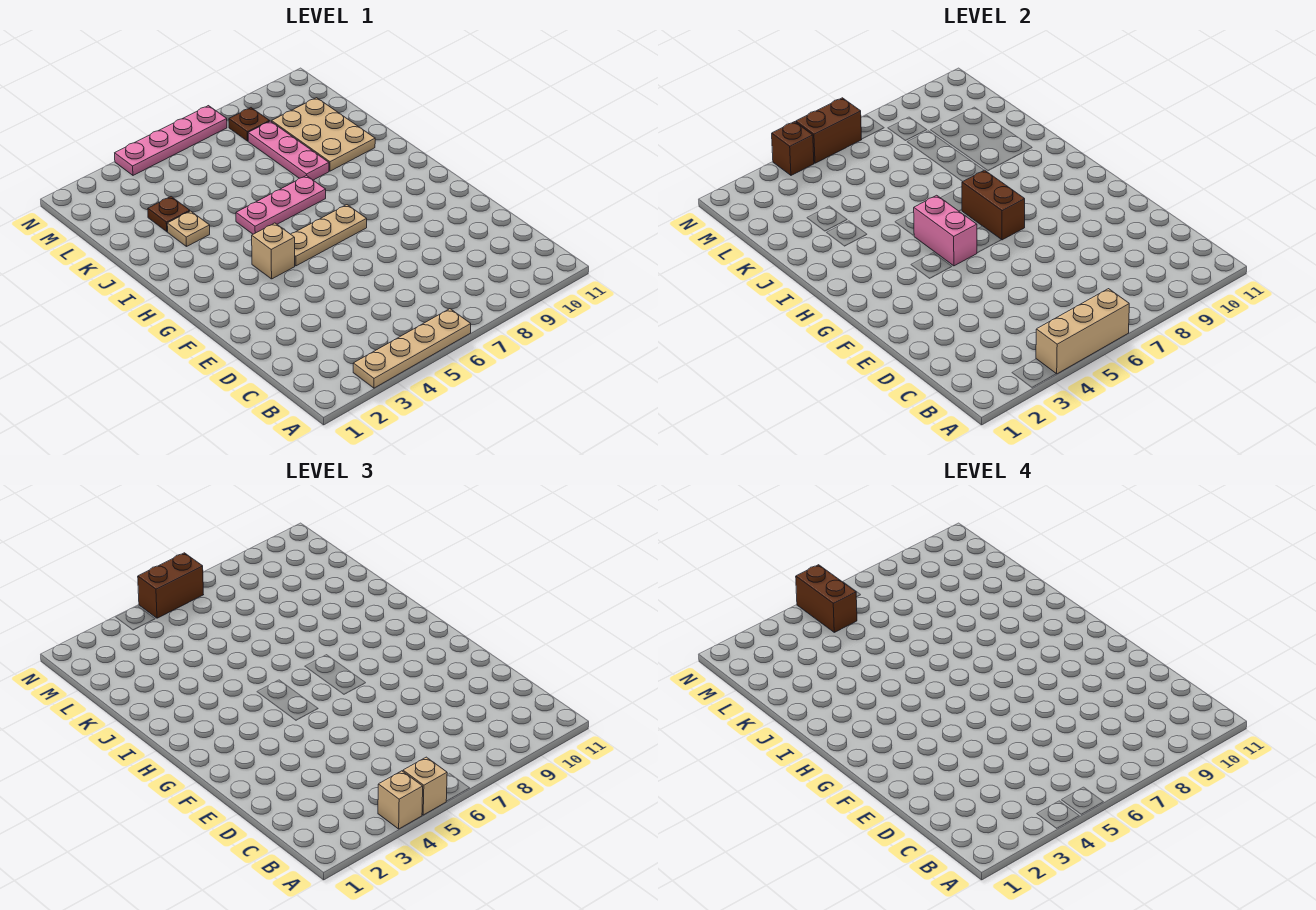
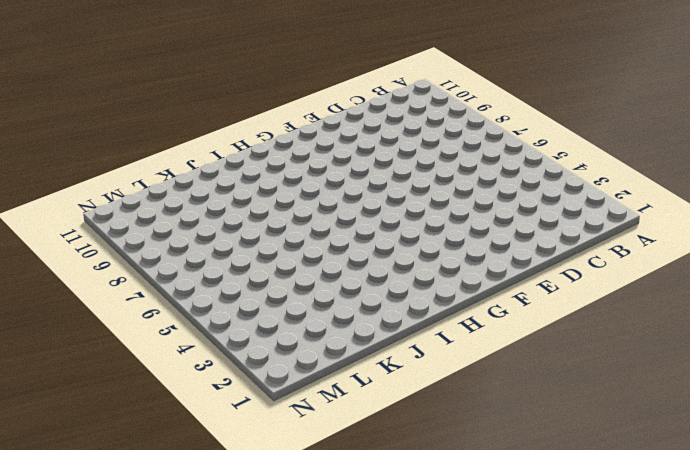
none -> tan plate A3:A6 level 1
none -> tan brick G4 level 1
none -> tan plate G5:G7 level 1

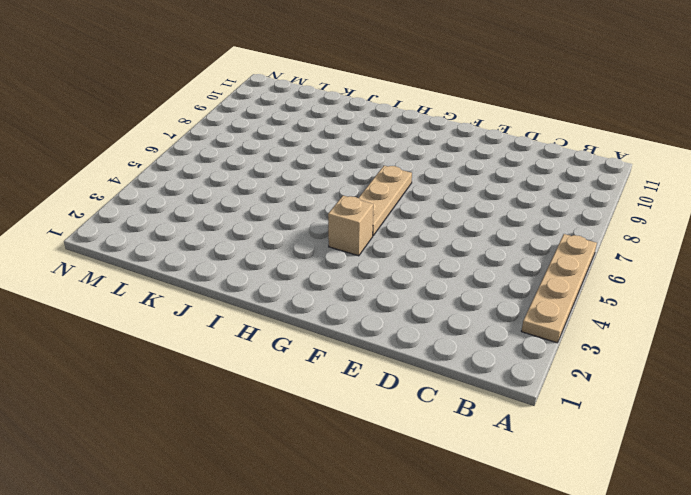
none -> pink plate I5:I7 level 1
none -> tan plate J3 level 1
none -> pink plate J8:L8 level 1

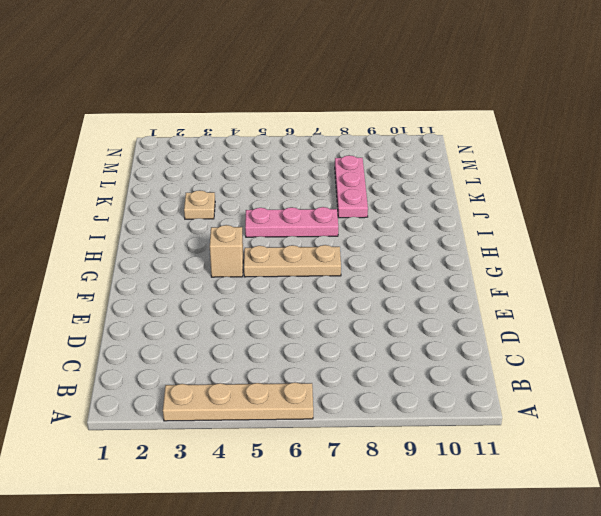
none -> tan plate J9:L10 level 1
none -> brown plate K3 level 1
none -> brown plate M8 level 1

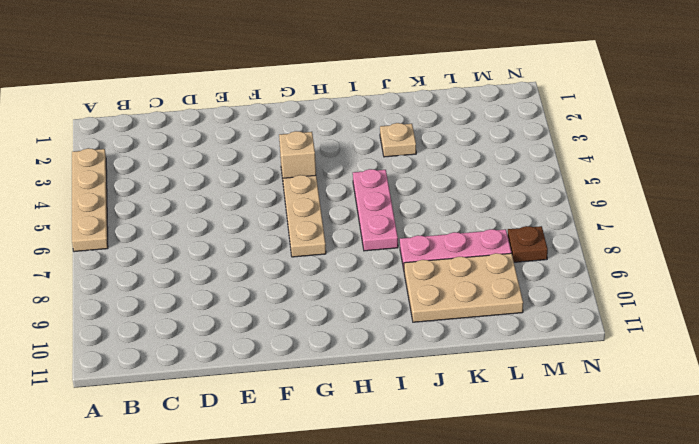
none -> brown plate K3 level 1
none -> pink plate N4:N7 level 1
none -> tan brick A4:A6 level 2

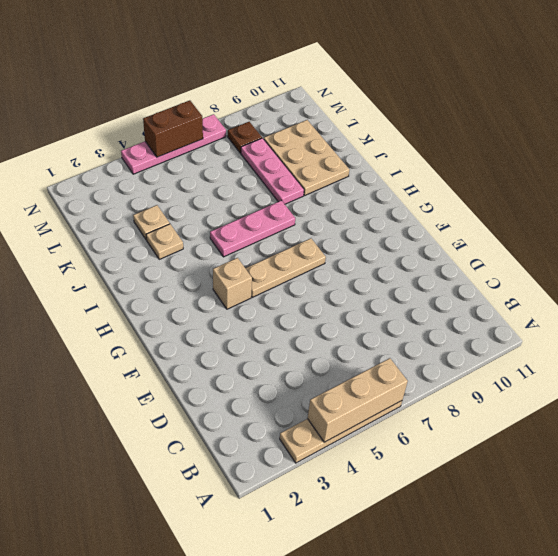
tan plate K3 level 1 -> brown plate K3 level 1
none -> pink brick G5:H5 level 2
none -> brown brick G7:H7 level 2
none -> brown brick N4 level 2

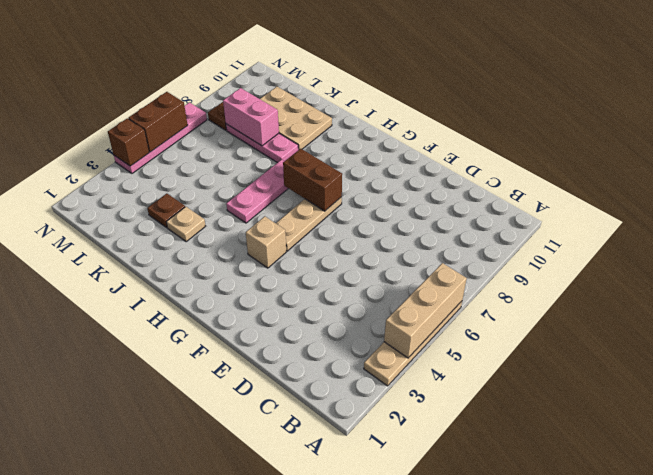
pink brick K8:L8 level 2 -> pink brick G5:H5 level 2
none -> tan brick A4 level 3
none -> tan brick A5 level 3
none -> brown brick N5:N6 level 3

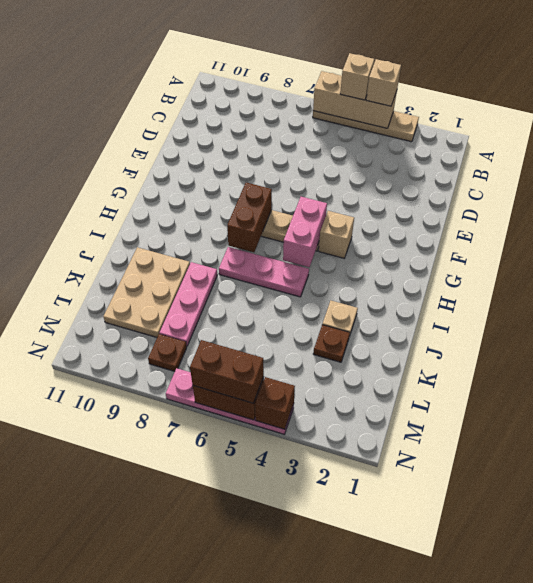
none -> brown brick M5:N5 level 4

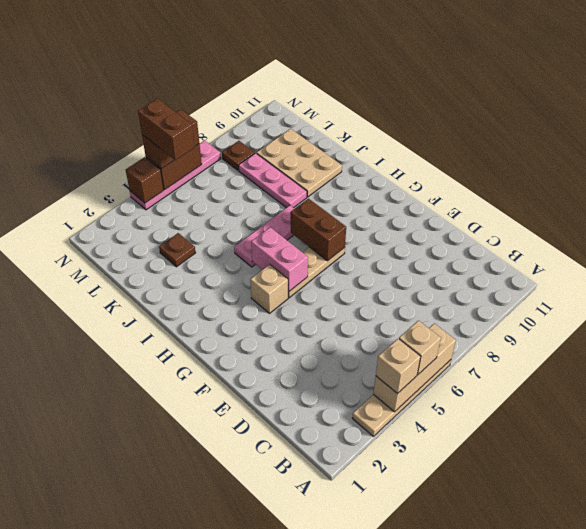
none -> tan plate J3 level 1

